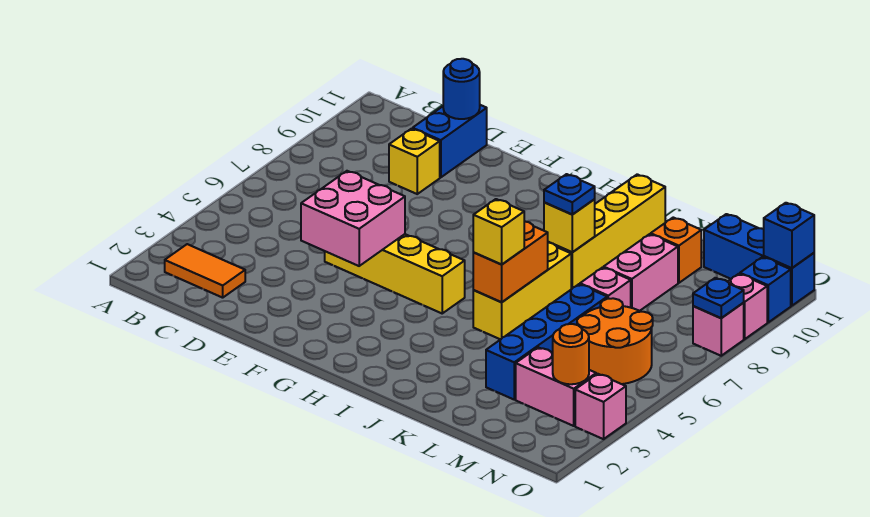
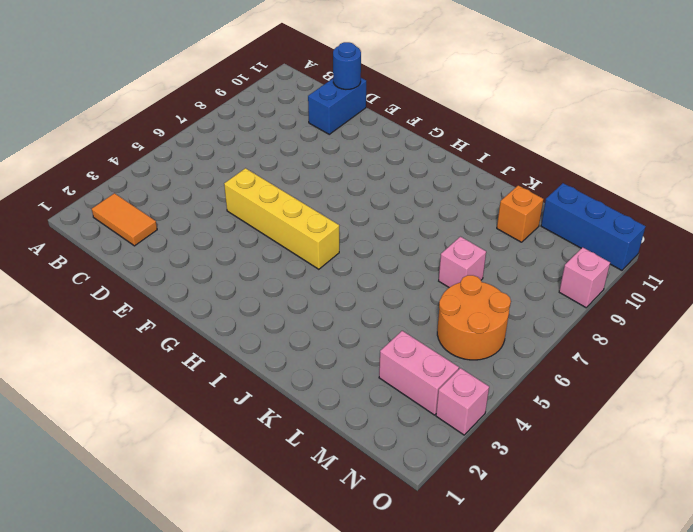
none -> yellow brick D9 level 1
none -> yellow brick J5:J7 level 1
none -> yellow brick J8:J11 level 1

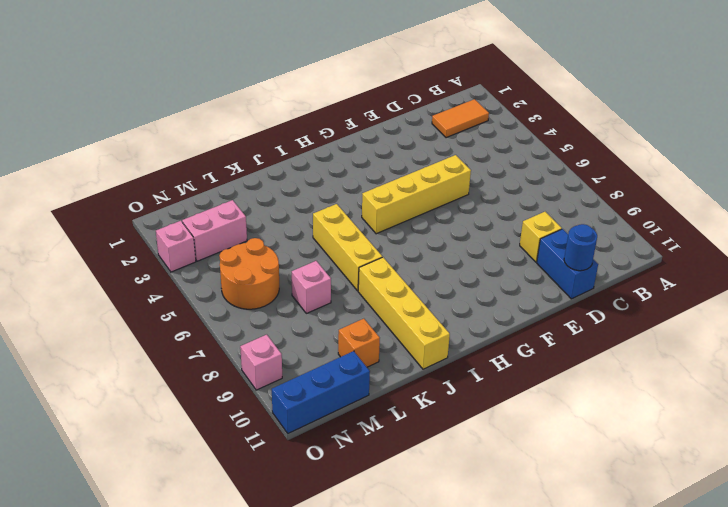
none -> blue brick L3:L6 level 1
none -> pink brick L8:L9 level 1
none -> pink brick O8 level 1

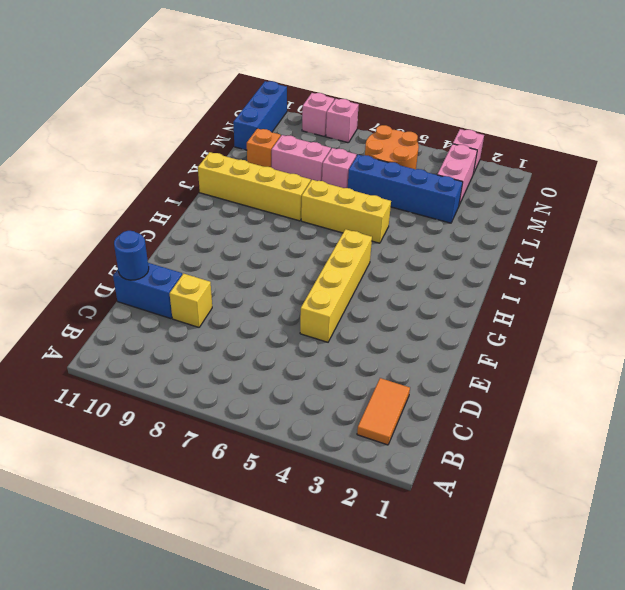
none -> blue brick O10 level 1
none -> pink brick E4:F5 level 2
none -> orange brick J5:J6 level 2

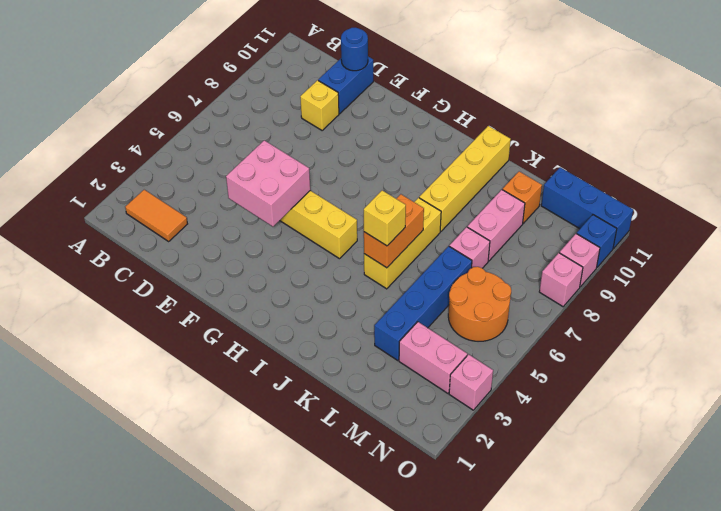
none -> yellow brick J8 level 2
none -> orange round brick N3 level 2
none -> blue plate O8 level 2

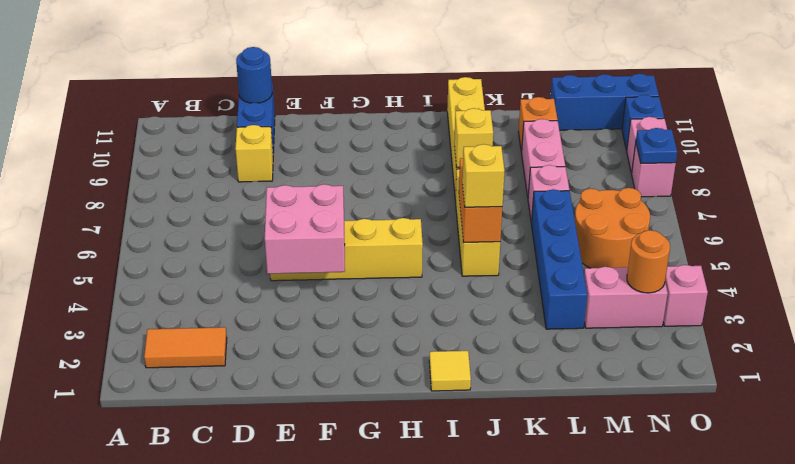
yellow tile I1 level 1 -> none
none -> blue brick O11 level 2
none -> blue plate J8 level 3

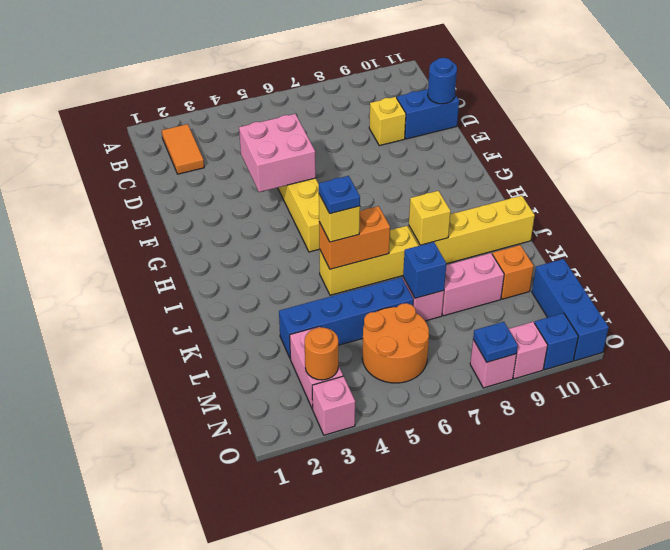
blue plate J5 level 4 -> blue plate J8 level 3
blue brick L7 level 2 -> blue brick O11 level 2

